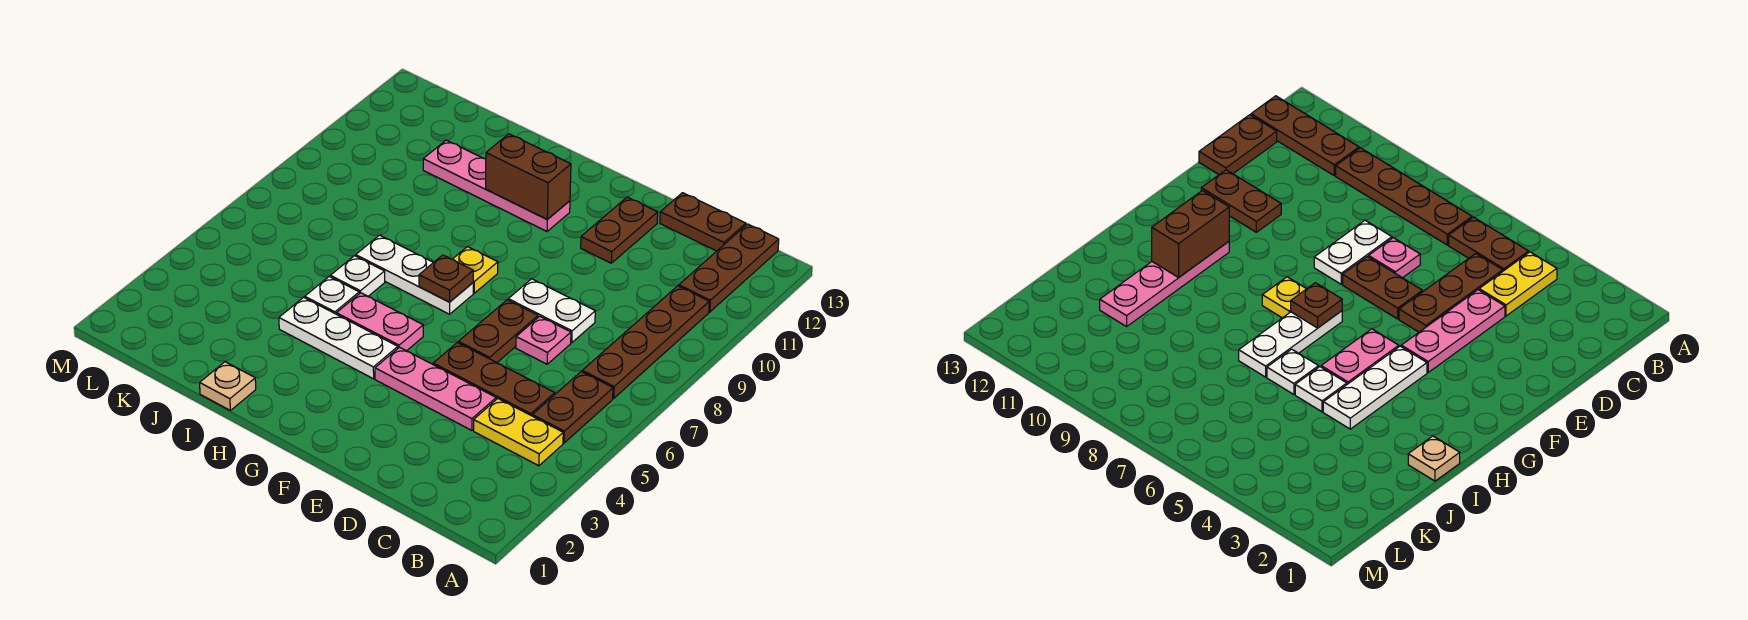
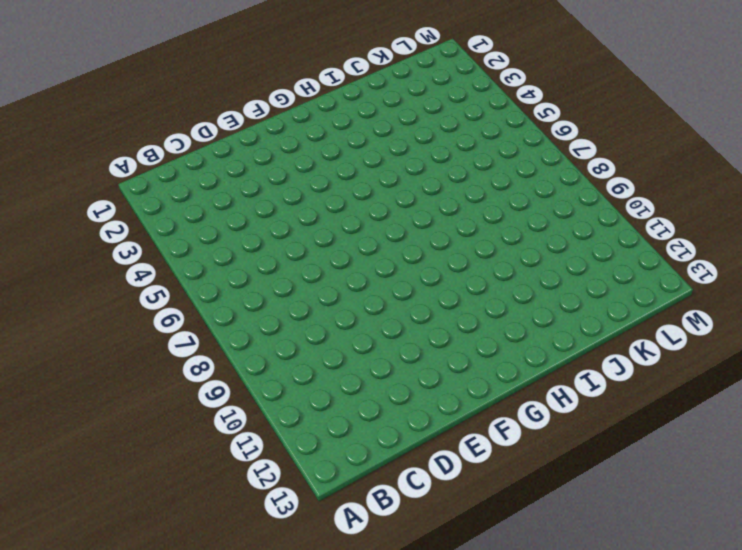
none -> yellow plate B4:C4 level 1
none -> brown plate B5:B6 level 1
none -> brown plate B7:B10 level 1

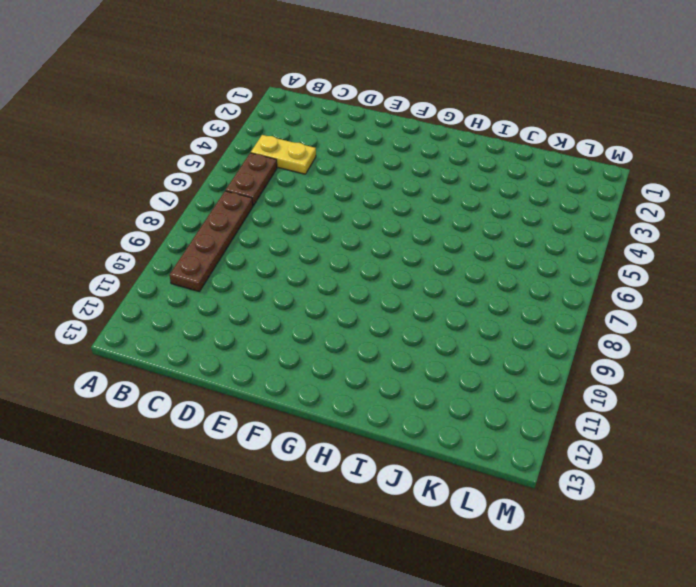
none -> brown plate B11:B13 level 1
none -> brown plate C5:E5 level 1
none -> brown plate C13:D13 level 1

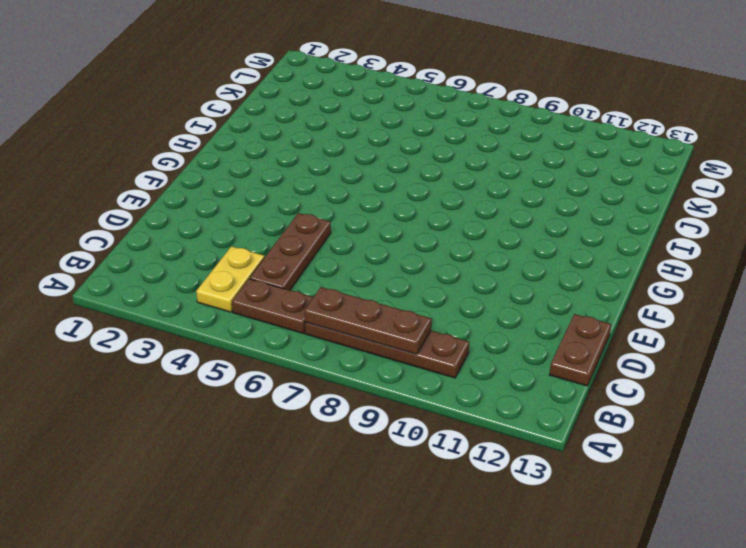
brown plate B7:B9 level 2 -> brown plate B11:B13 level 1
none -> pink plate D4:F4 level 1
none -> pink plate D7 level 1
none -> white plate D8:E8 level 1

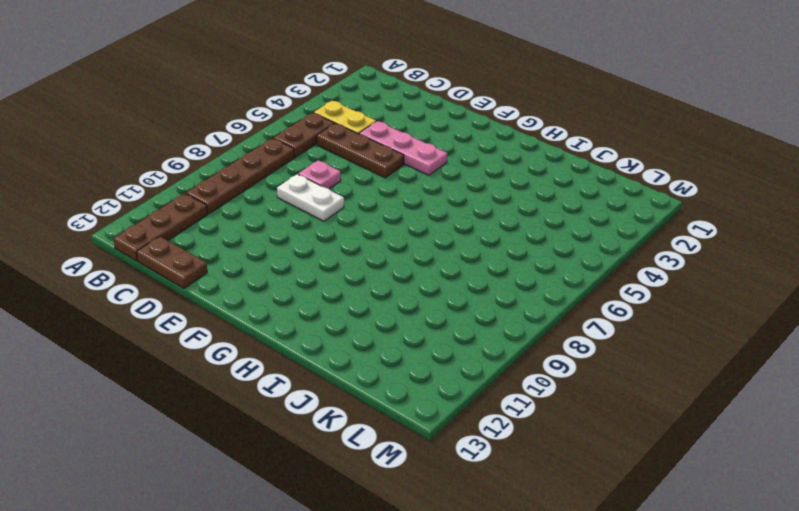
none -> brown plate E6:E7 level 1
none -> brown plate E11:E12 level 1
none -> white plate G4:I4 level 1

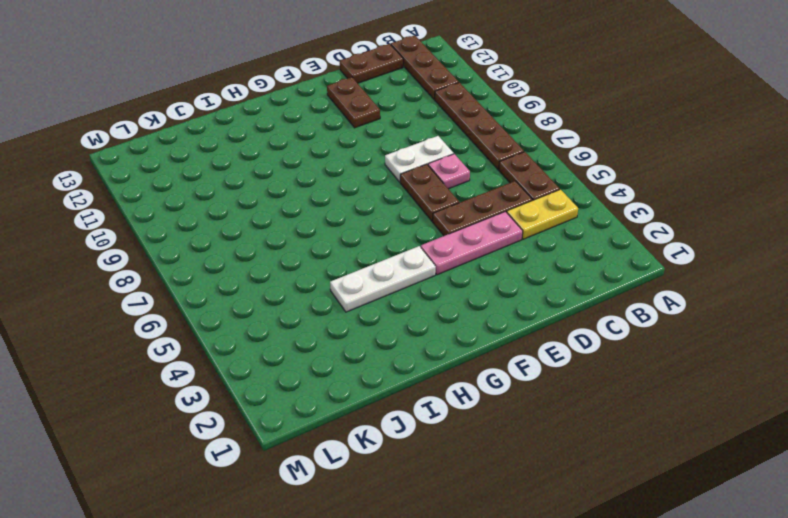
none -> pink plate G5:H5 level 1
none -> white plate G7:I7 level 1
none -> yellow plate G8 level 1

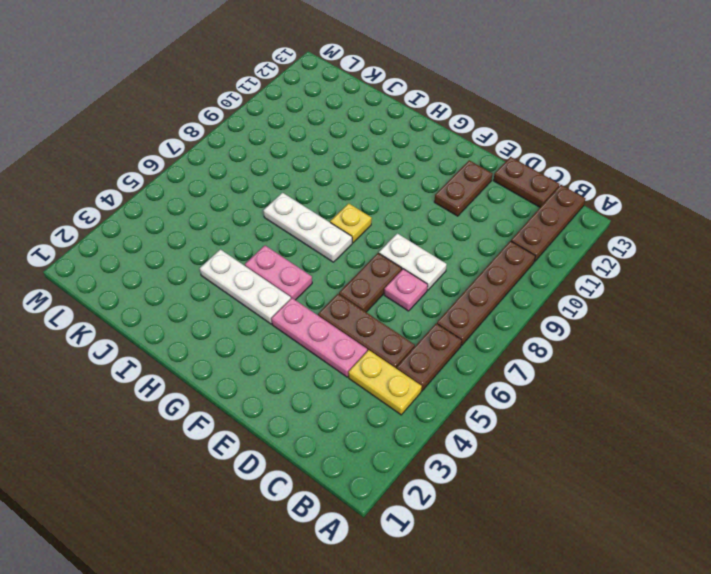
none -> pink plate G11:J11 level 1
none -> tan plate I1 level 1
none -> white plate I5 level 1

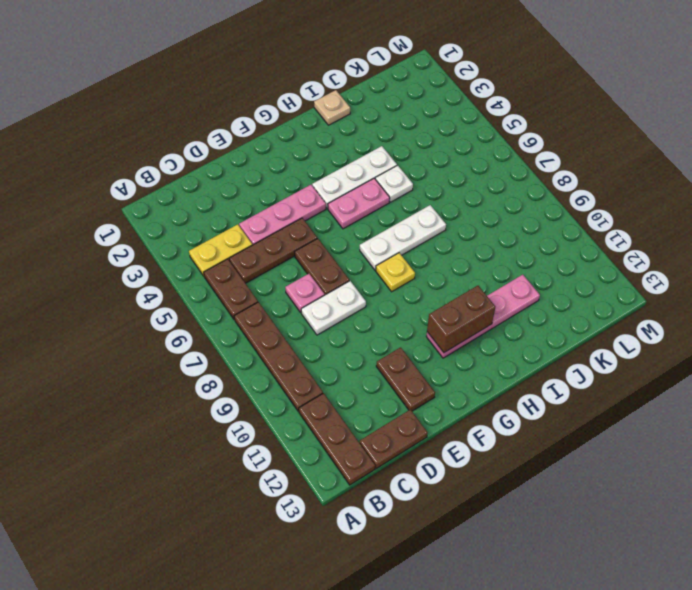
none -> white plate I6 level 1
none -> brown plate G7 level 2

